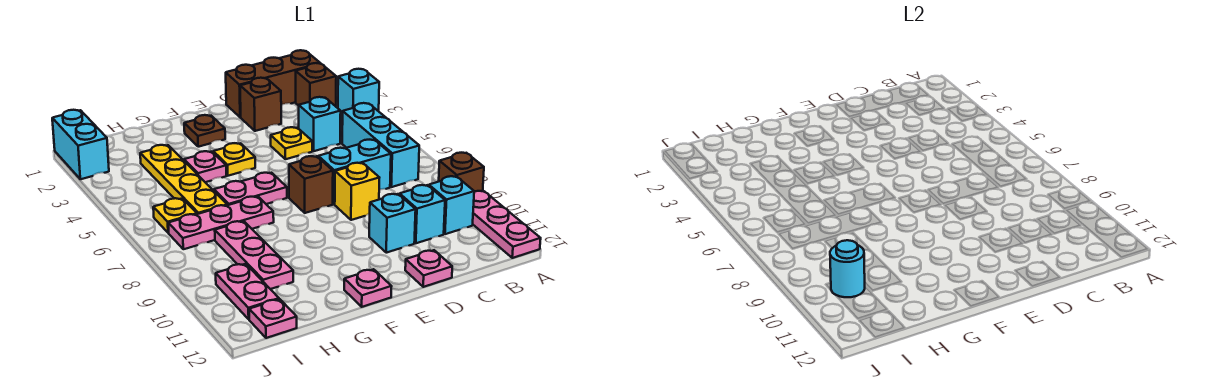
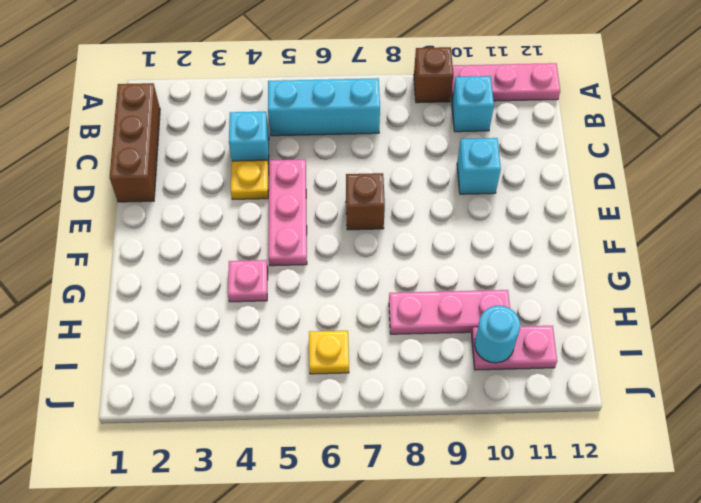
pink plate D5:F5 level 1 -> pink plate G7:I7 level 1
none -> cyan brick A3 level 1
none -> brown brick B2 level 1
none -> cyan brick C7:D7 level 1

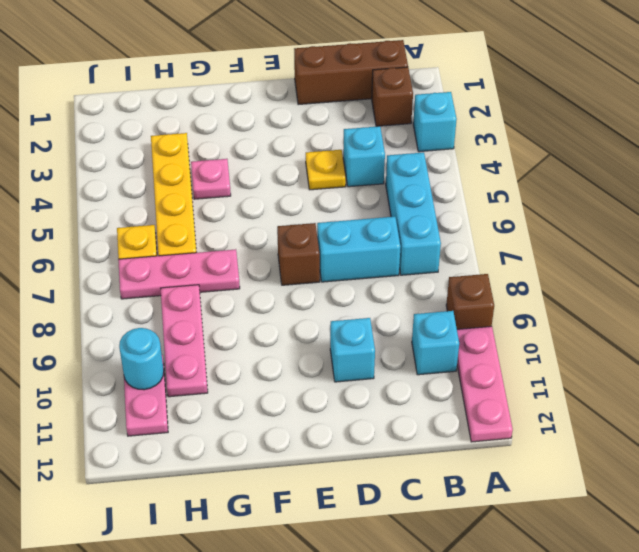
none -> cyan brick C10 level 1
none -> brown brick D2 level 1
none -> yellow brick D8 level 1

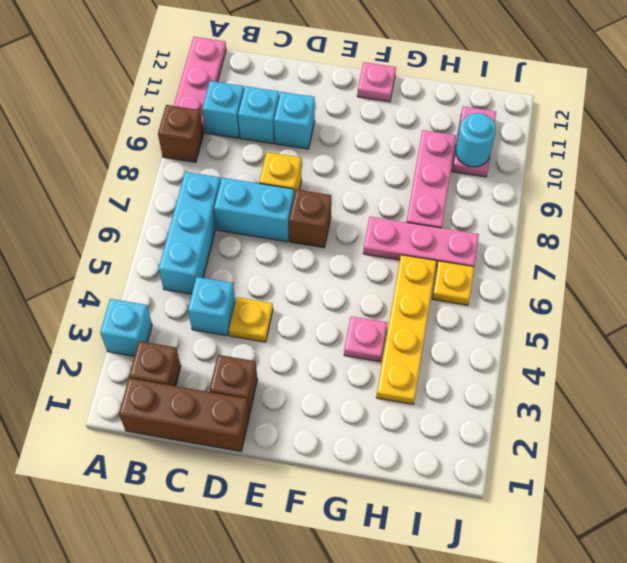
none -> pink plate D12 level 1
none -> brown plate F2 level 1
none -> yellow plate F4 level 1

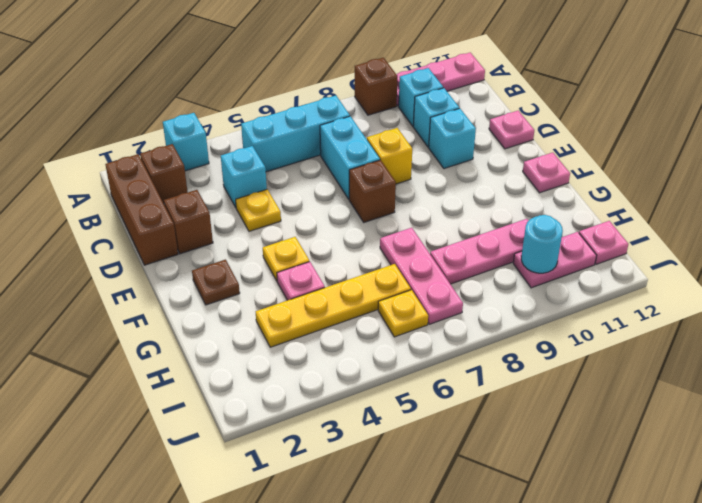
none -> pink plate F6:G6 level 1
none -> cyan brick J1:J2 level 1

